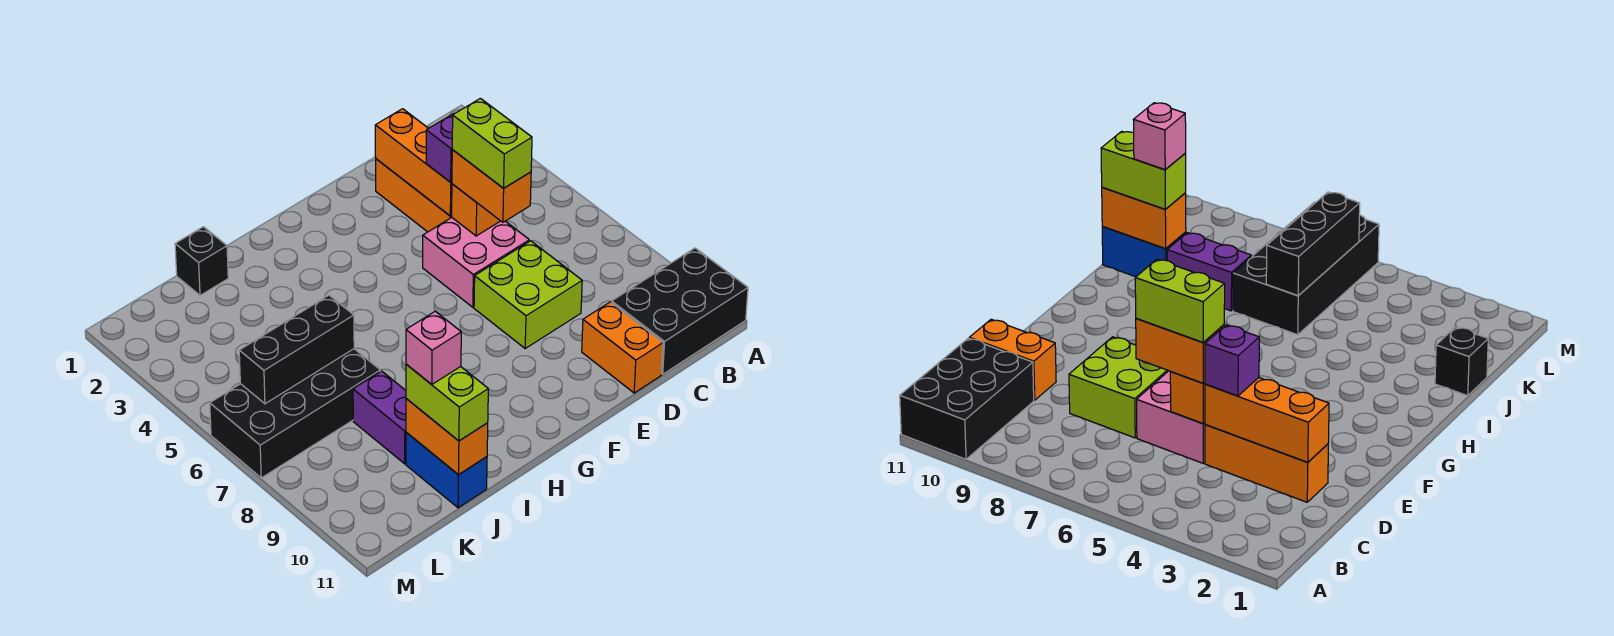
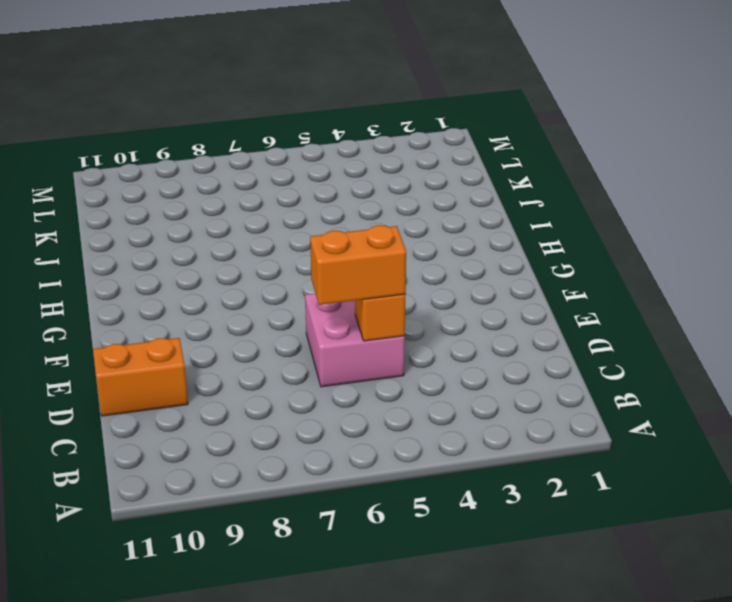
none -> black brick A10:C11 level 1
none -> orange brick D2:D4 level 1
none -> lime brick D7:E8 level 1

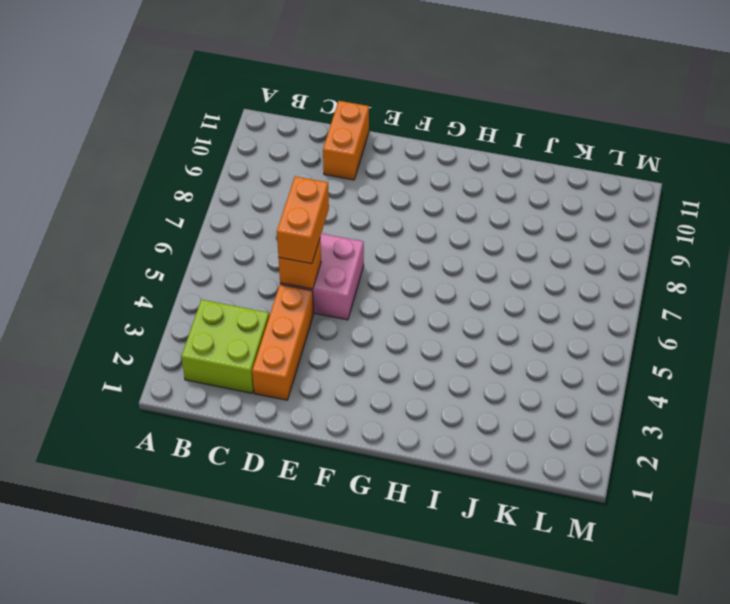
lime brick B2:C3 level 1 -> lime brick D7:E8 level 1
none -> black brick A10:C11 level 1
none -> black brick J1 level 1
none -> black brick J6:M7 level 1

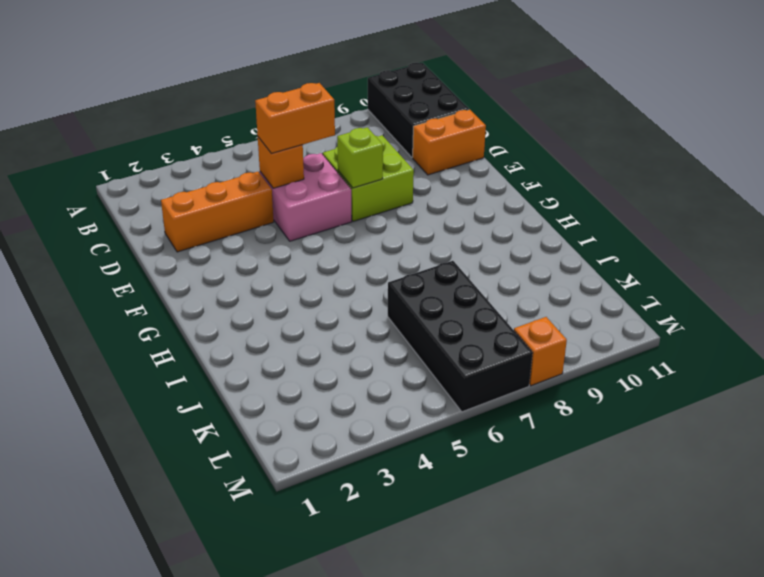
lime brick E7 level 2 -> none
orange brick M8 level 1 -> none
none -> black brick J1 level 1
none -> purple brick J8:J9 level 1
none -> blue brick J10:J11 level 1

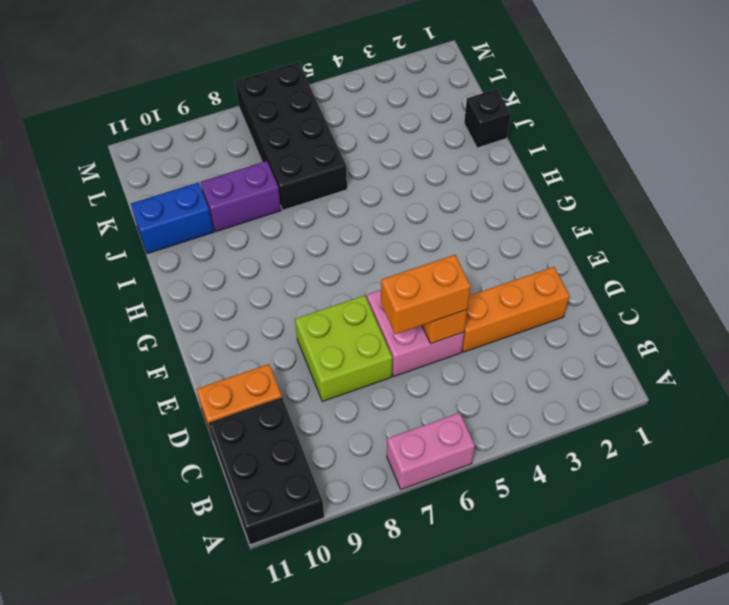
pink brick A6:A7 level 1 -> none
none -> orange brick D2:D4 level 2
none -> black brick J6:L6 level 2
none -> orange brick J10:J11 level 2

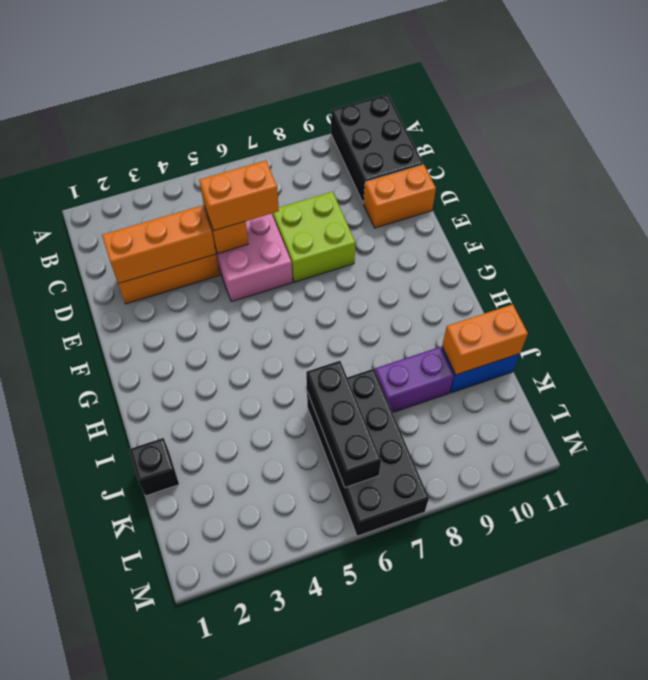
none -> purple brick D4 level 3
none -> lime brick J10:J11 level 3
none -> lime brick D5:D6 level 4

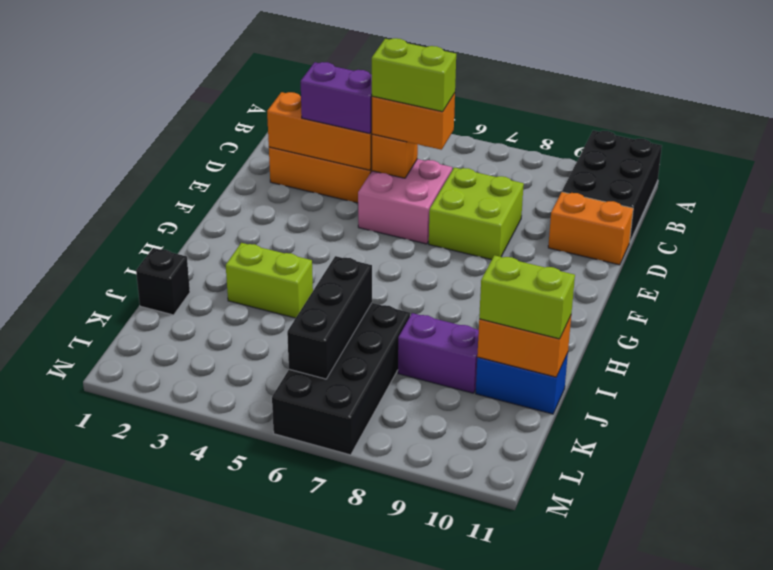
purple brick D3:D4 level 3 -> purple brick D4 level 3
lime brick I3:I4 level 1 -> none
none -> pink brick J10 level 4

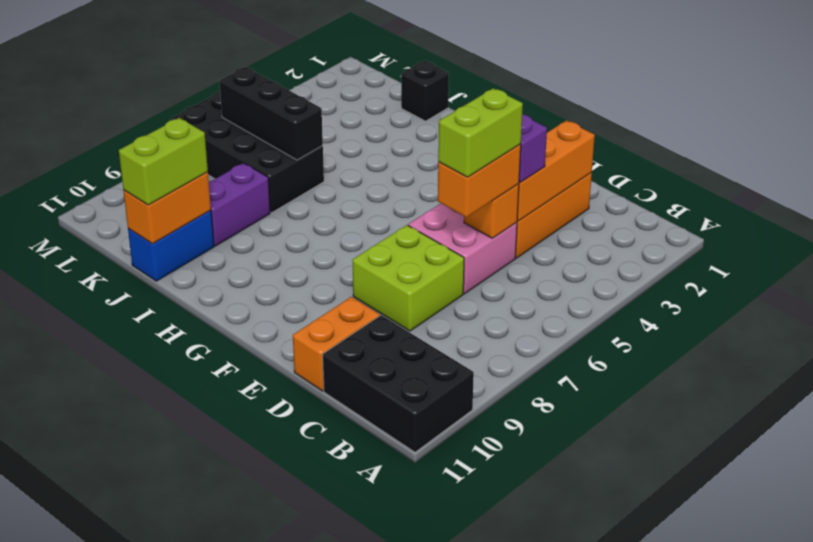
none -> pink brick J10 level 4

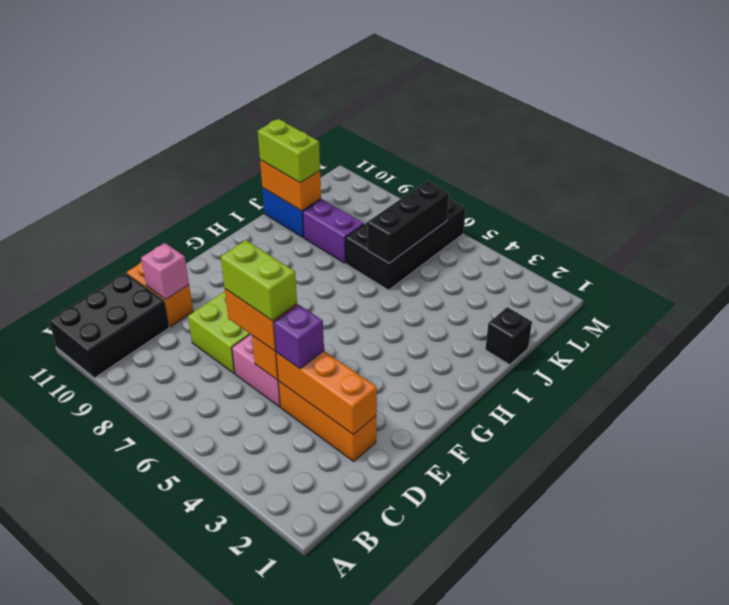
pink brick D10 level 2 -> pink brick J10 level 4

